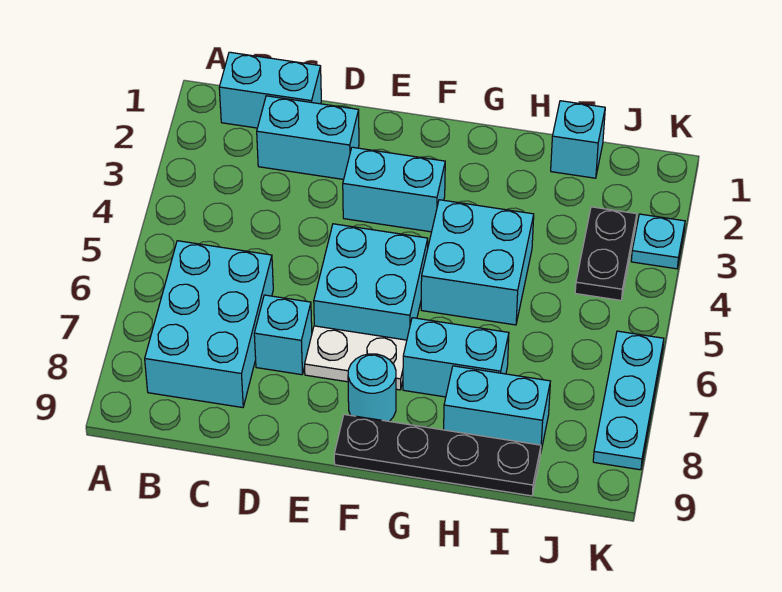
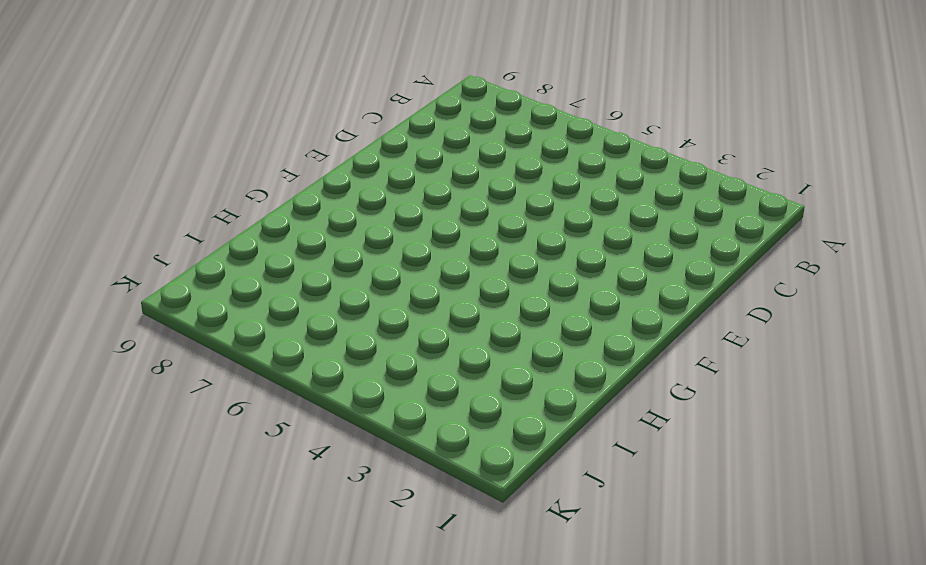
none -> cyan brick B1:C1 level 1
none -> cyan brick B6:C8 level 1
none -> cyan brick C2:D2 level 1

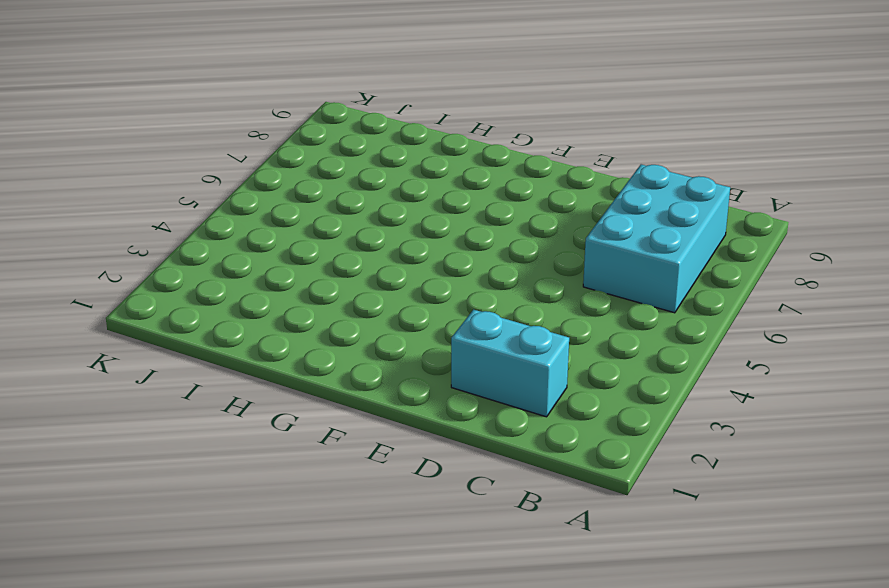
none -> cyan brick B1:C1 level 1
none -> cyan brick D7 level 1
none -> cyan brick E3:F3 level 1

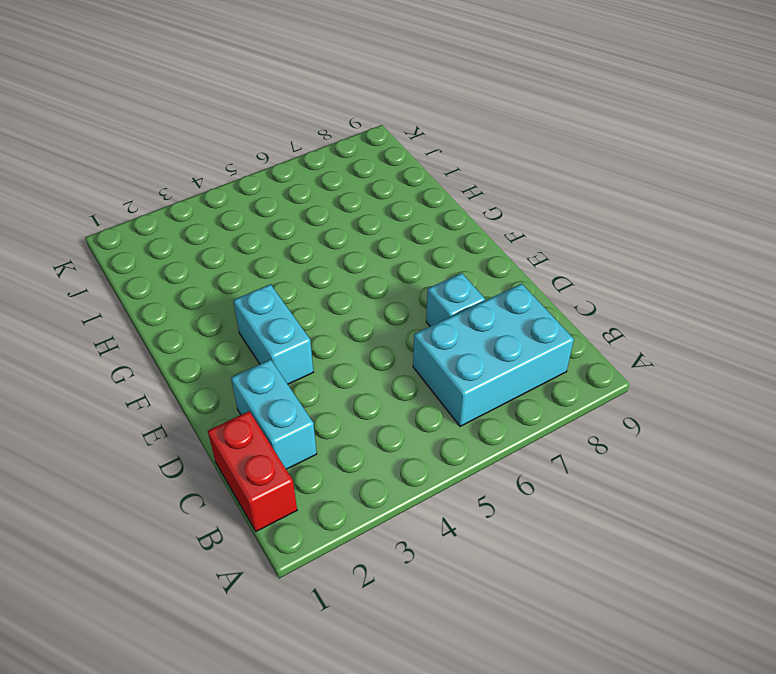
red brick B1:C1 level 1 -> cyan brick B1:C1 level 1
none -> cyan brick E5:F6 level 1
none -> white plate E7:F7 level 1
none -> cyan round brick F8 level 1

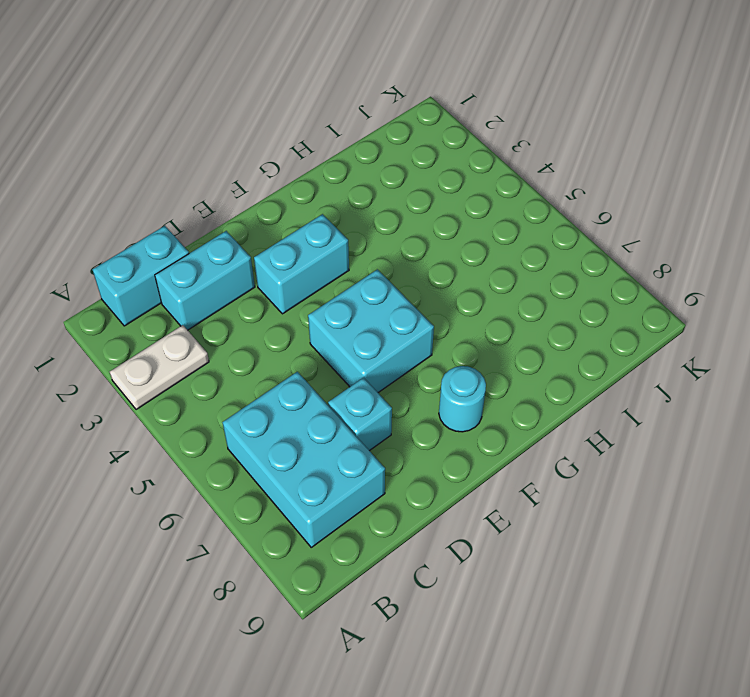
white plate A3:B3 level 1 -> white plate E7:F7 level 1
none -> black plate F9:I9 level 1
none -> cyan brick G4:H5 level 1
none -> cyan brick G7:H7 level 1

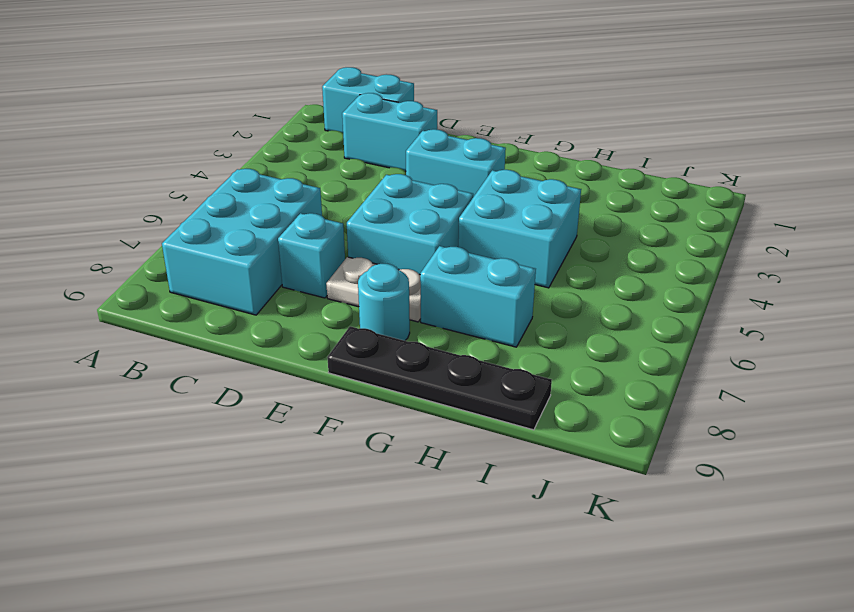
none -> cyan brick H8:I8 level 1
none -> cyan brick I1 level 1
none -> black plate J3:J4 level 1

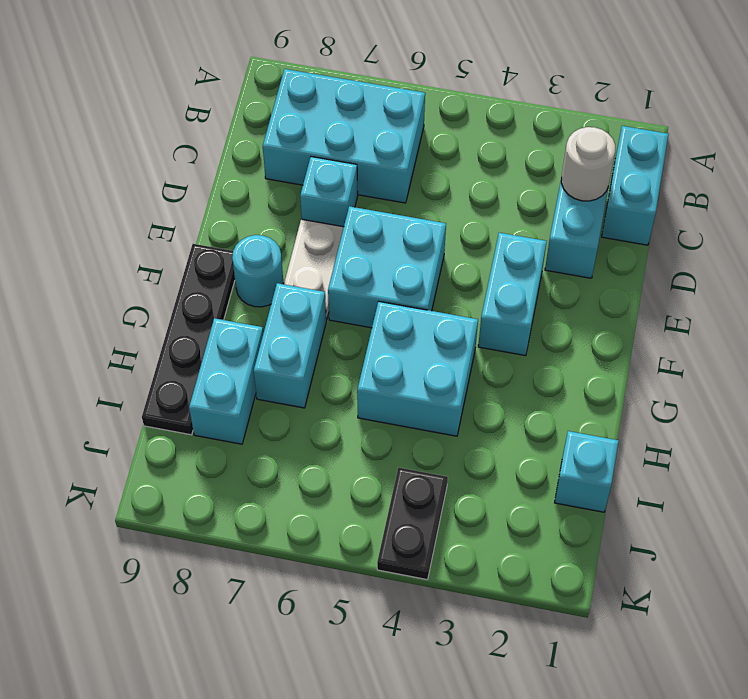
white round brick C2 level 2 -> none
black plate J4:K4 level 1 -> black plate J3:J4 level 1
none -> cyan plate K3 level 1
none -> cyan plate K6:K8 level 1

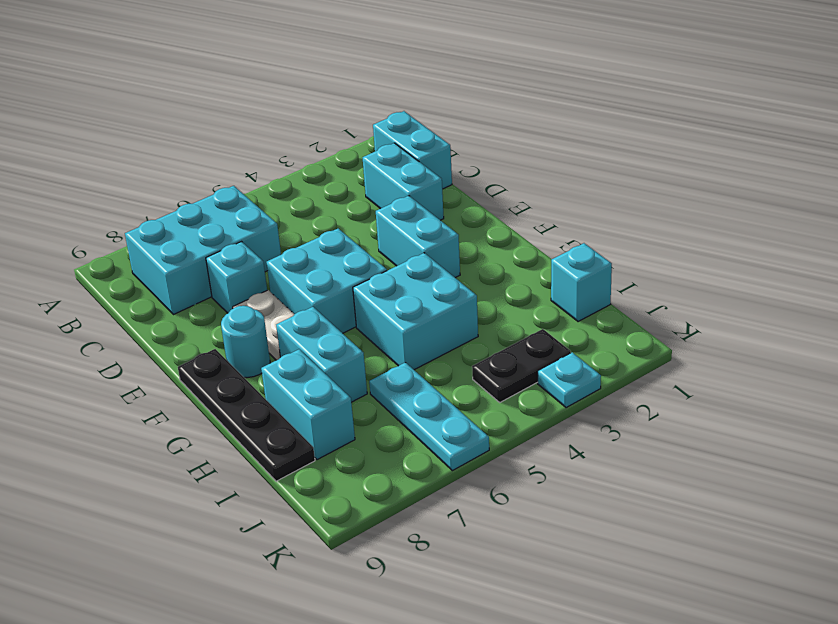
cyan plate I6:K6 level 1 -> cyan plate K6:K8 level 1

